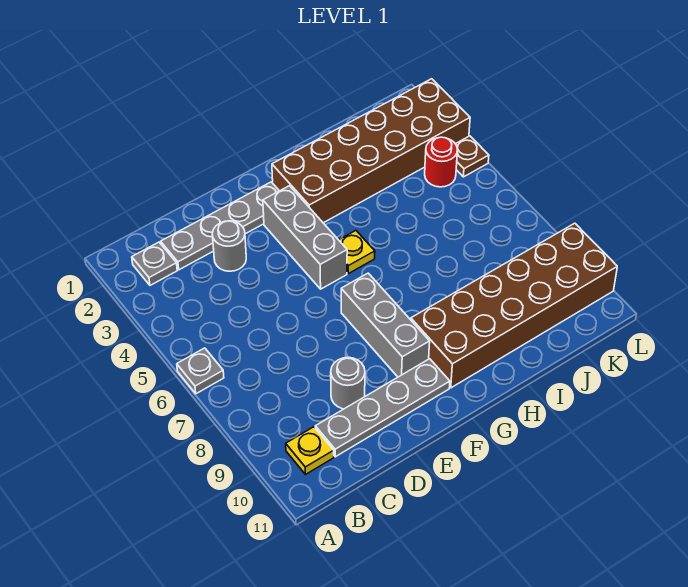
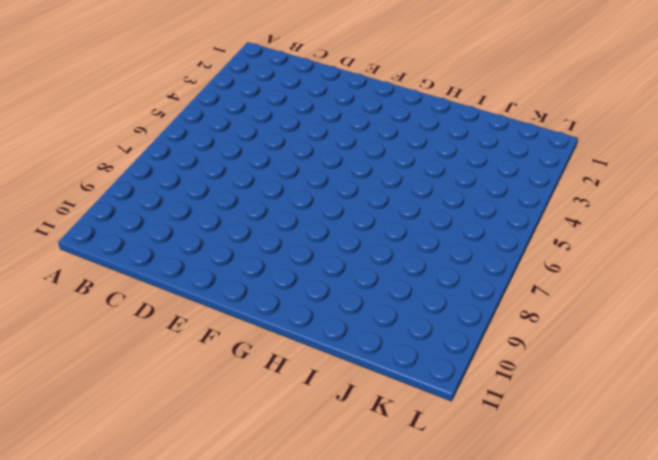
none -> grey plate A6 level 1
none -> grey plate B2 level 1
none -> yellow plate B10 level 1

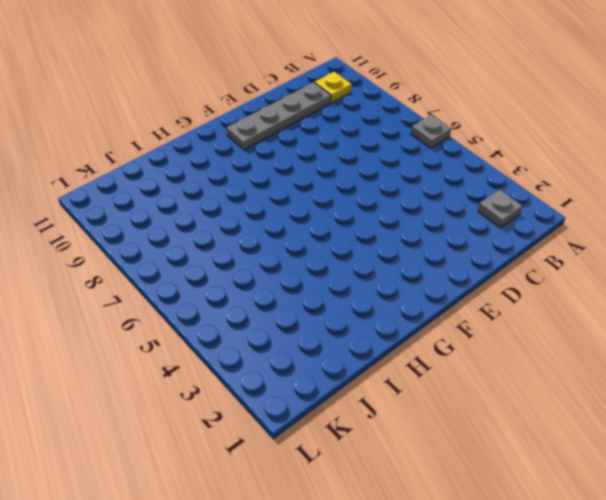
none -> grey plate C2:F2 level 1
none -> grey round brick D3 level 1
none -> grey round brick D9 level 1

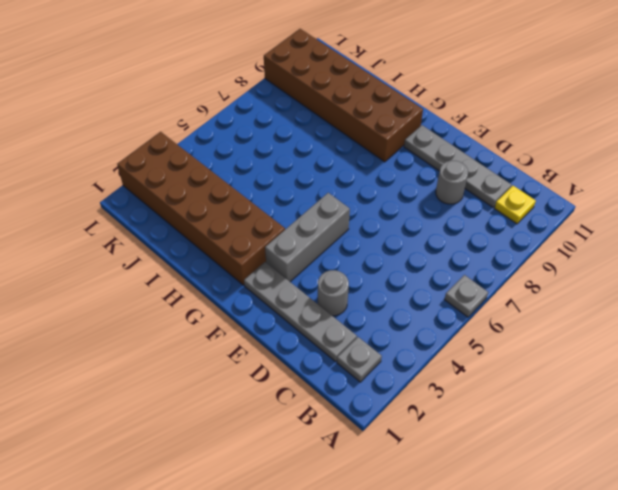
none -> grey brick F7:F9 level 1
none -> yellow plate G5 level 1
none -> red round brick K4 level 1

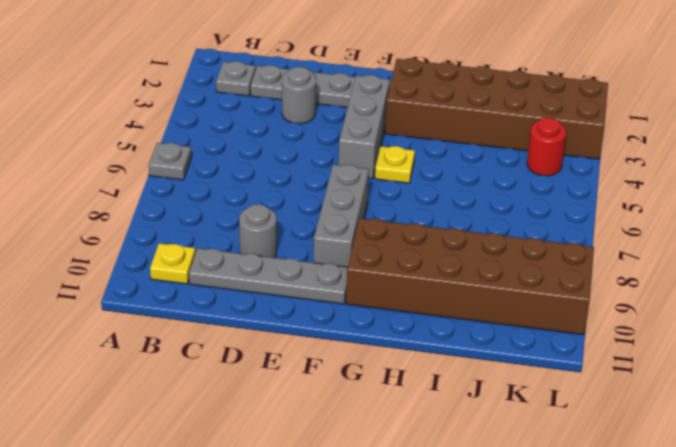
none -> brown plate L4 level 1

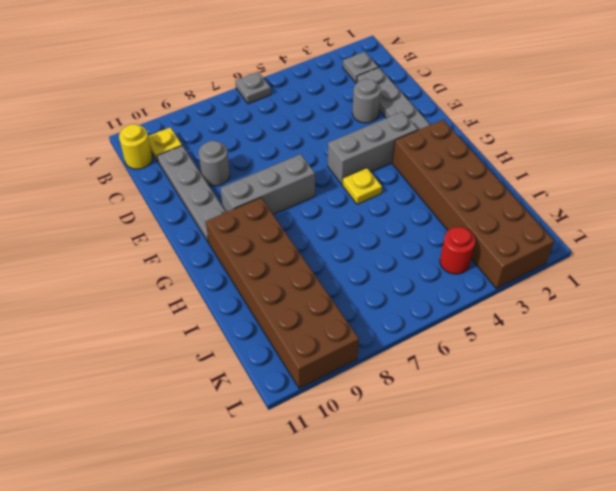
yellow round brick B11 level 1 -> none
none -> brown plate L4 level 1

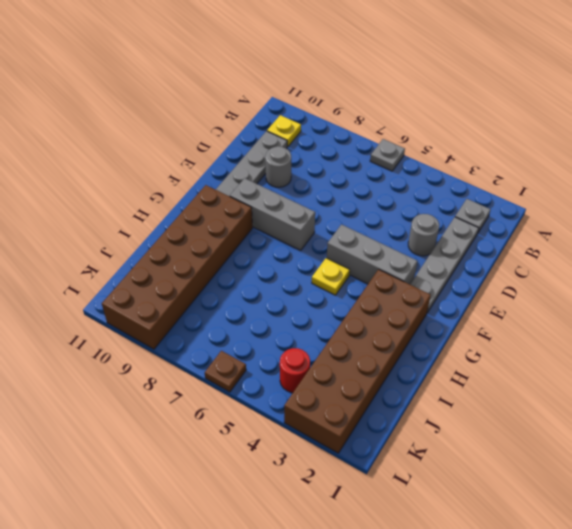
brown plate L6 level 1 -> brown plate L4 level 1

